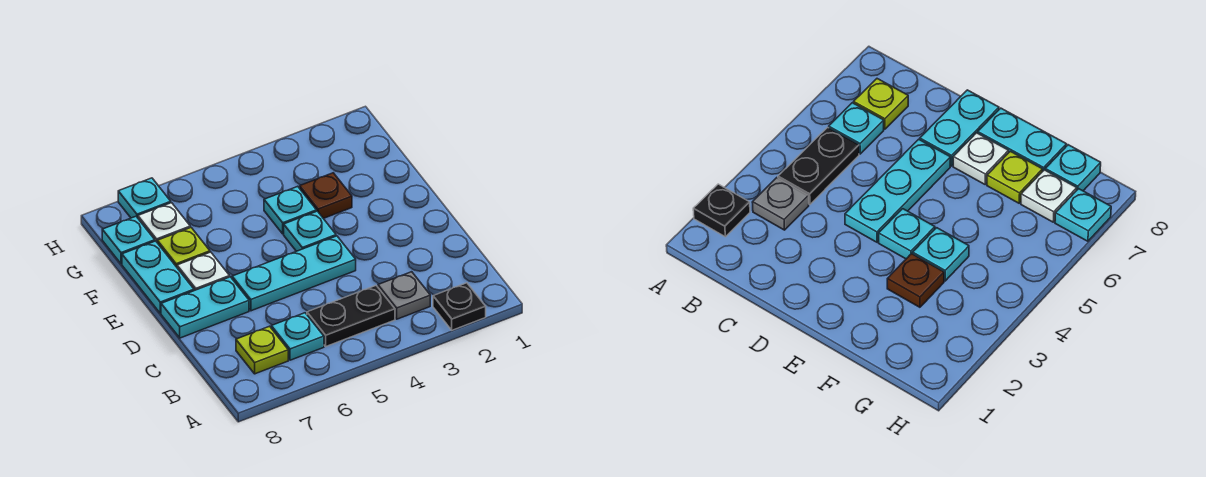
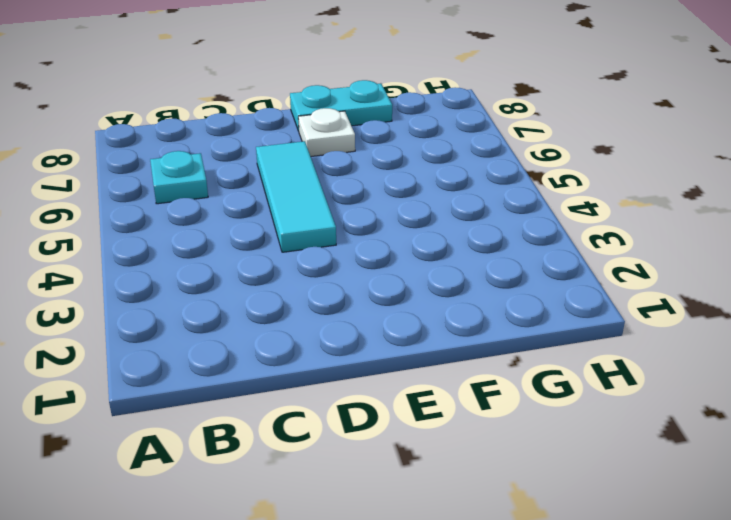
cyan tile D4:D6 level 1 -> cyan plate D4:D6 level 1
none -> black plate A2 level 1
none -> grey plate B3 level 1
none -> black plate B4:B5 level 1

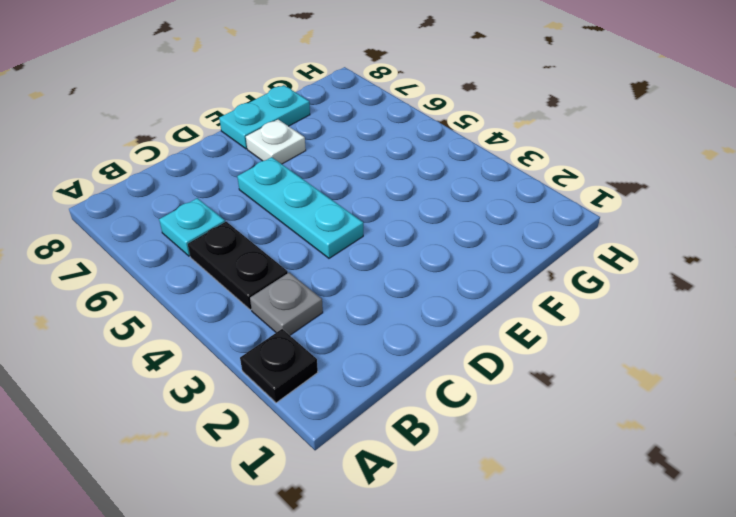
none -> lime plate B7 level 1
none -> cyan plate D7:D8 level 1
none -> cyan plate E4 level 1

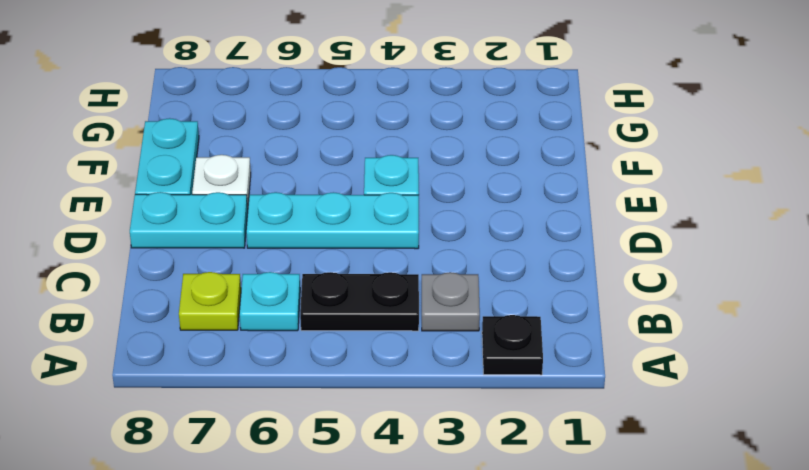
none -> brown plate F3 level 1
none -> cyan plate F4 level 1
none -> lime plate F7 level 1

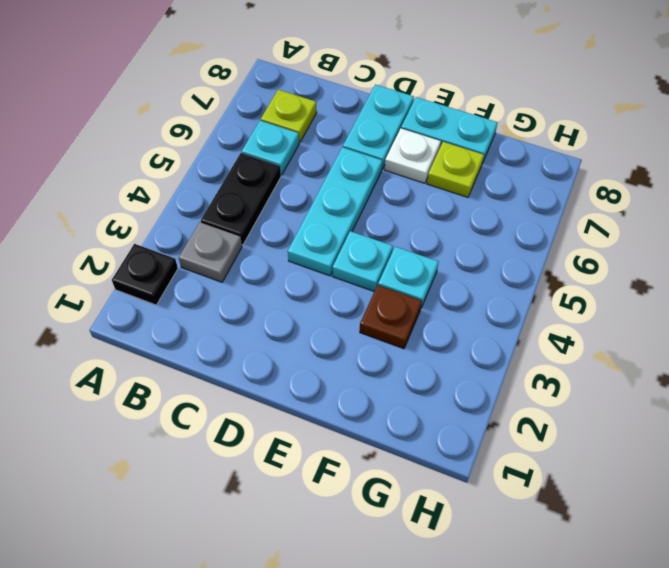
none -> white plate G7 level 1
none -> cyan plate G8 level 1
none -> cyan plate H7 level 1

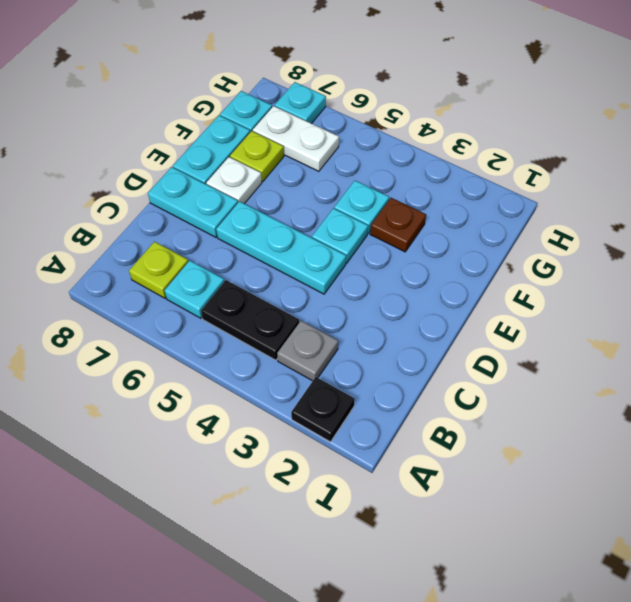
white plate G6:G7 level 1 -> white plate G7 level 1

